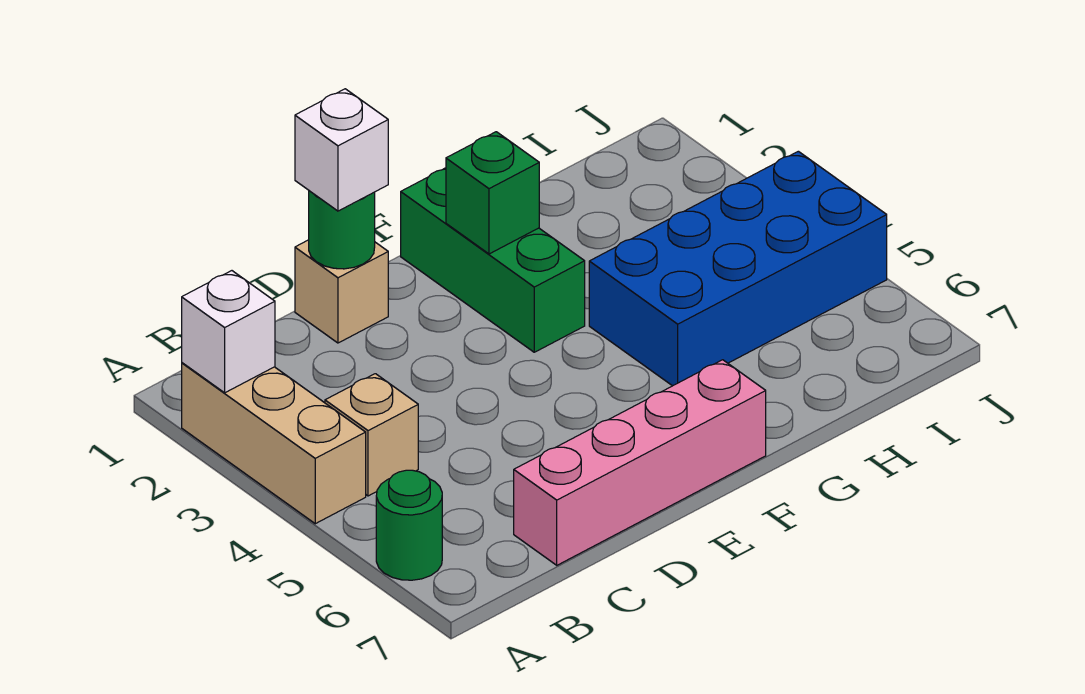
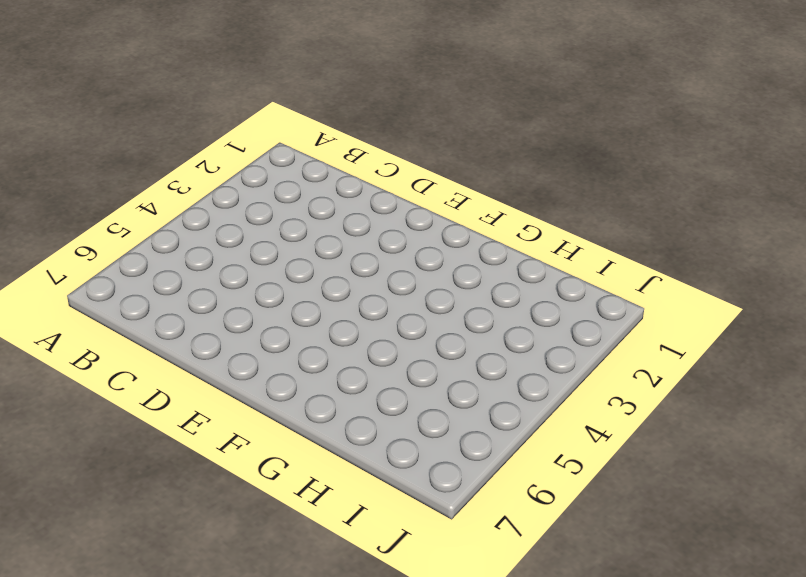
none -> tan brick A2:A4 level 1
none -> green round brick A6 level 1

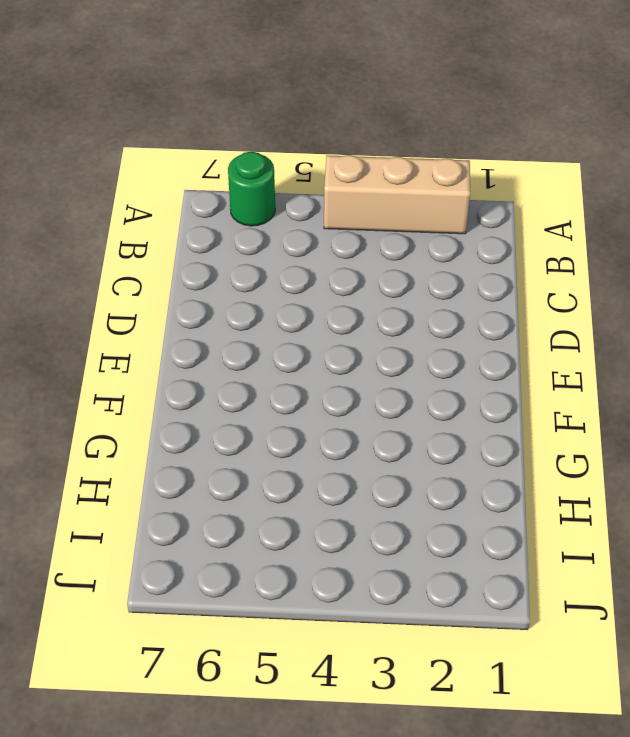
none -> tan brick B4 level 1
none -> pink brick C7:F7 level 1

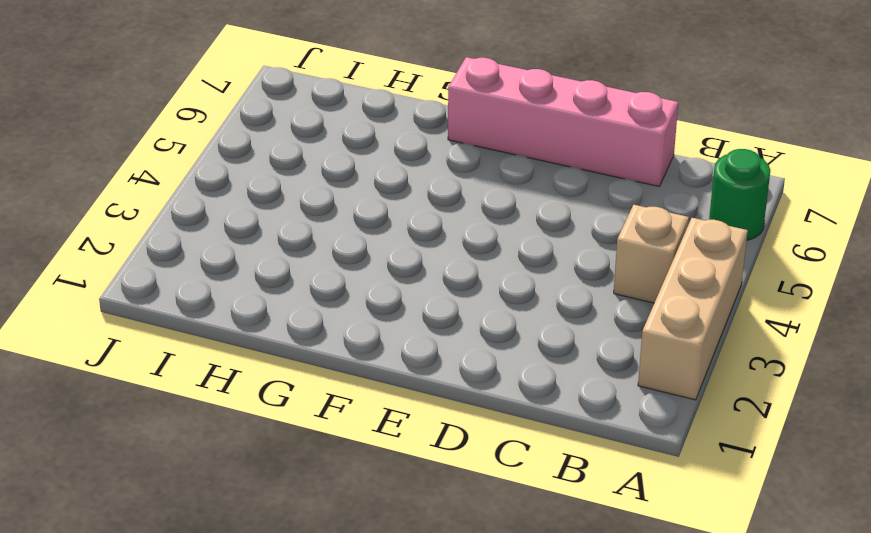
none -> tan brick D1 level 1
none -> green brick F1:F3 level 1

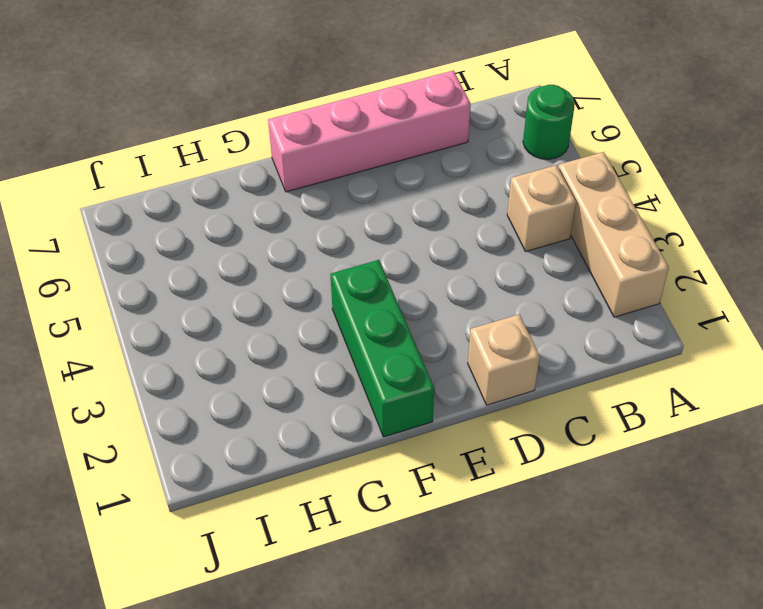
none -> blue brick G4:J5 level 1
none -> white brick A2 level 2

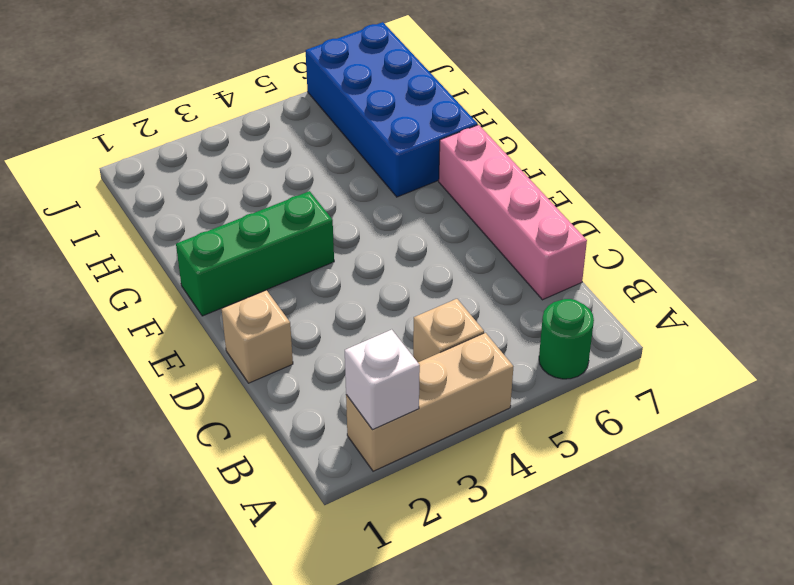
blue brick G6:J7 level 1 -> blue brick G4:J5 level 1
none -> green round brick D1 level 2
none -> green brick F2 level 2

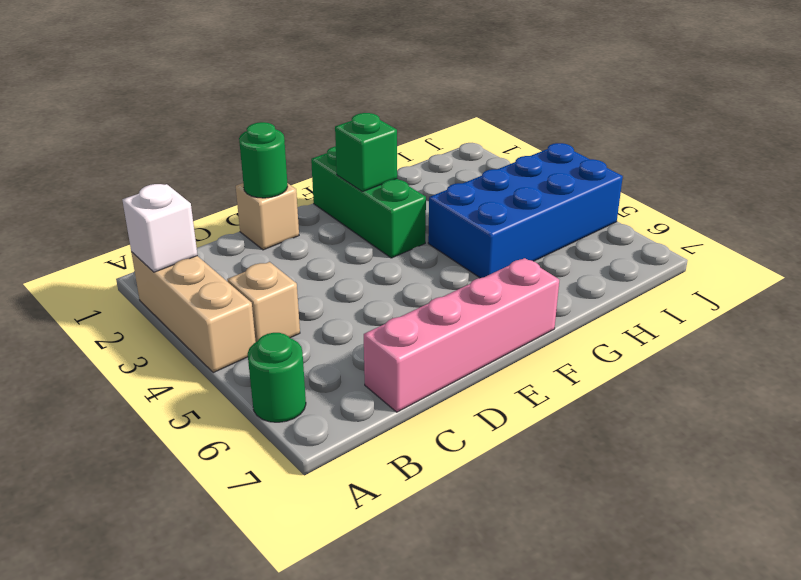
none -> white brick D1 level 3

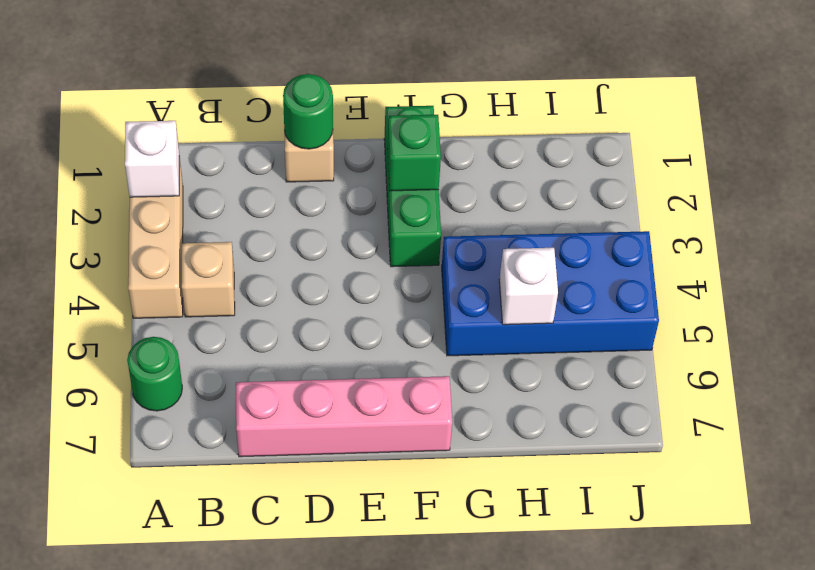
white brick H5 level 2 -> white brick D1 level 3

